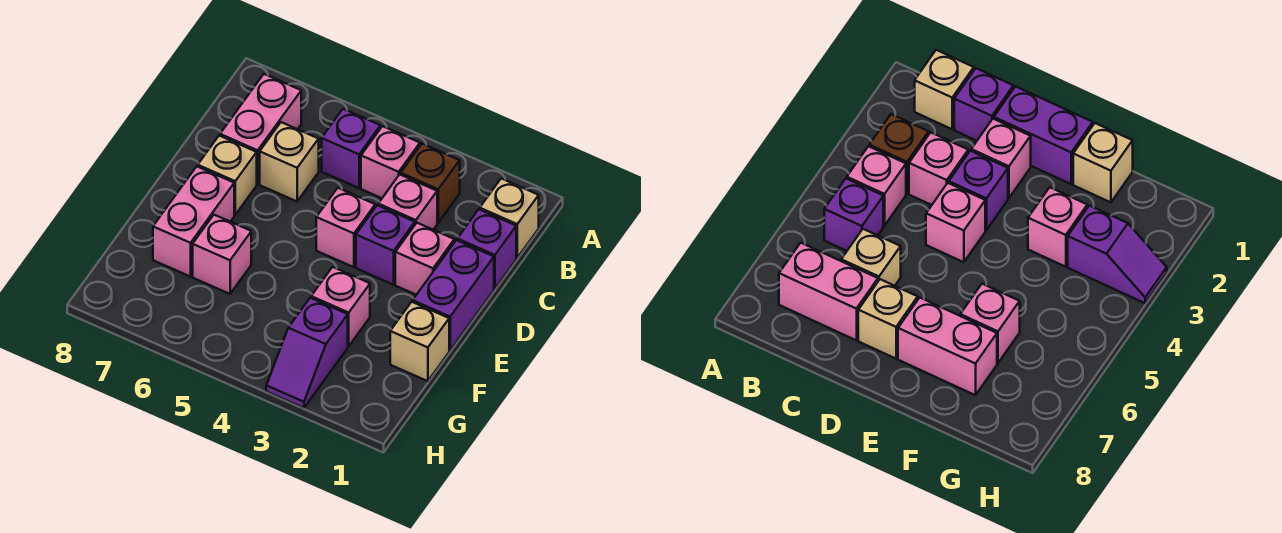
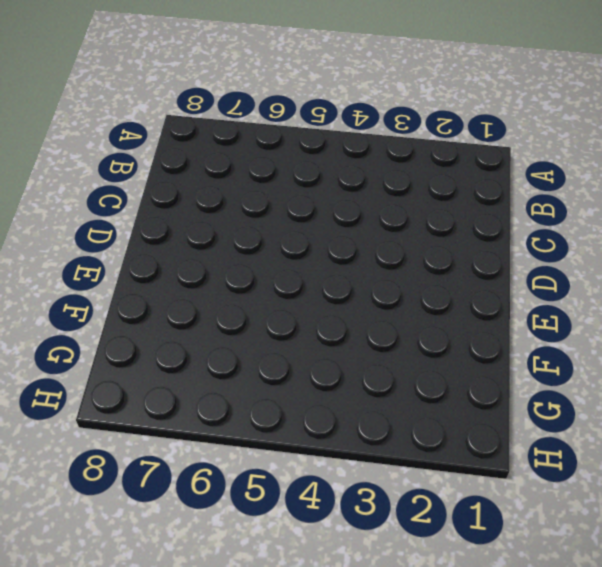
none -> tan brick B1 level 1
none -> brown brick B3 level 1
none -> pink brick B4 level 1

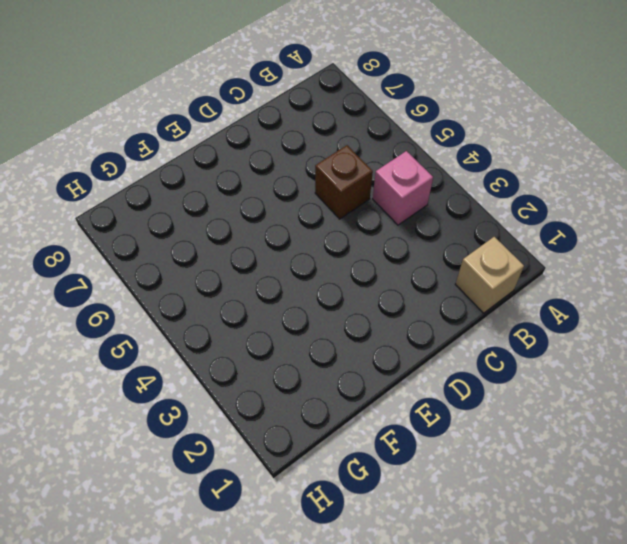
brown brick C5 level 1 -> brown brick B3 level 1
none -> purple brick B5 level 1
none -> pink brick B7:C7 level 1
none -> purple brick C1 level 1

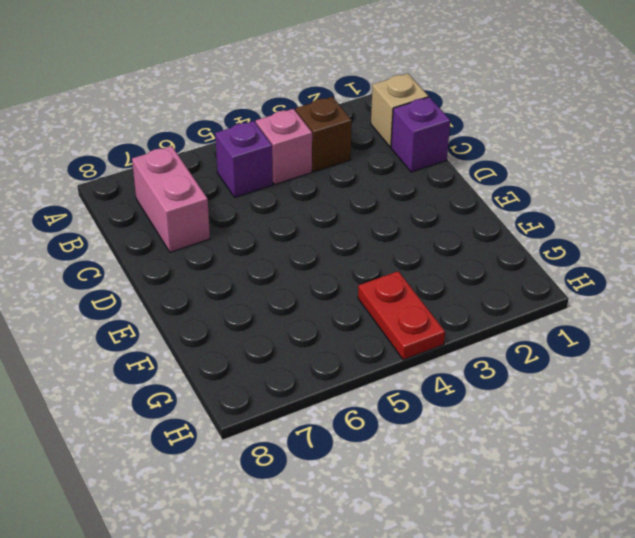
red plate G4:H4 level 1 -> none
none -> pink brick C3 level 1
none -> tan brick C6 level 1
none -> purple brick D1:E1 level 1

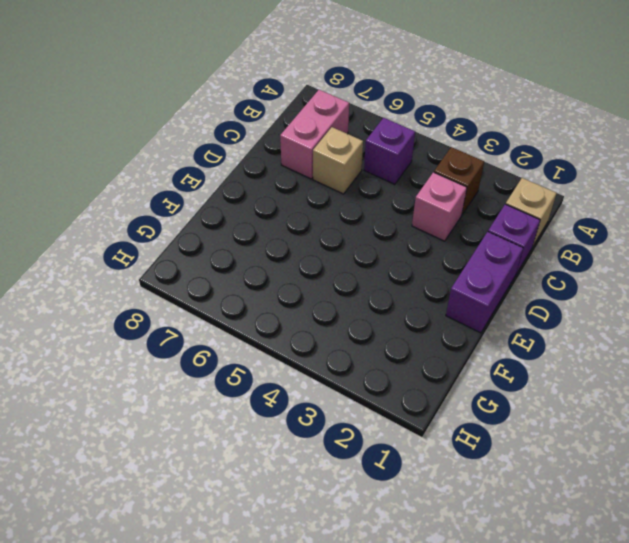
none -> pink brick B4 level 1
none -> pink brick D2 level 1
none -> purple brick D3 level 1

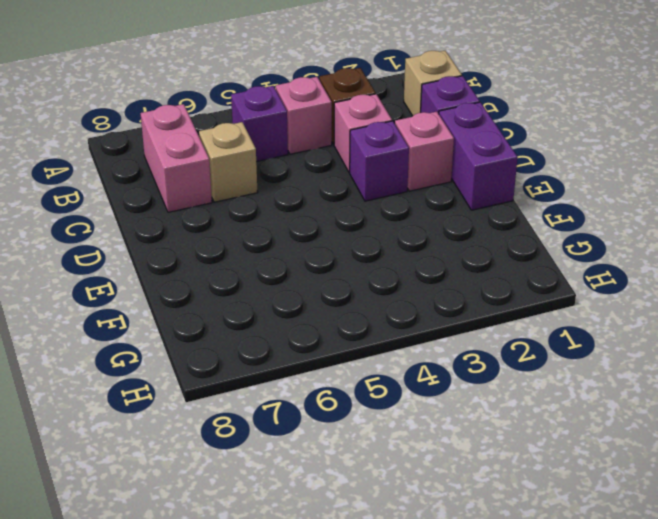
none -> pink brick D4 level 1
none -> tan brick D7 level 1
none -> pink brick E7:F7 level 1

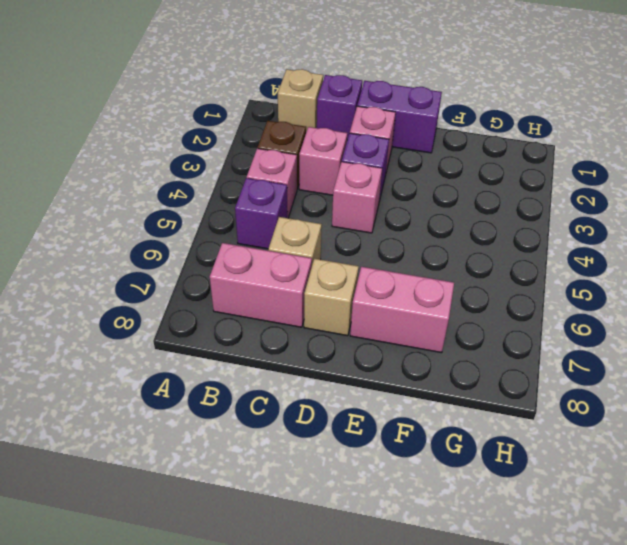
none -> tan brick F1 level 1
none -> pink brick F3 level 1
none -> pink brick F6 level 1

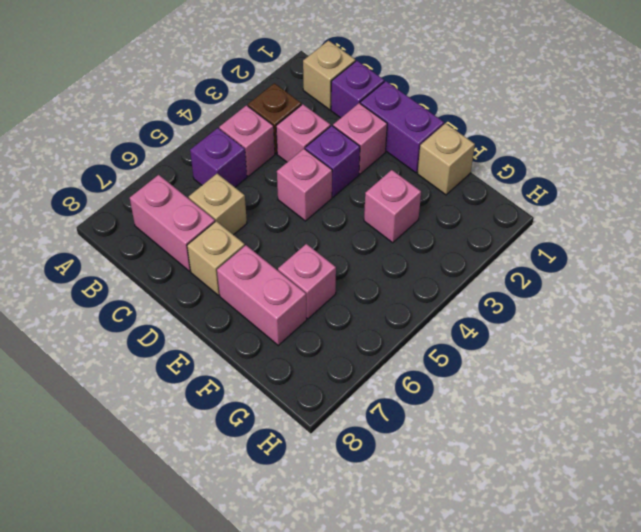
none -> purple slope G3:H3 level 1 top G

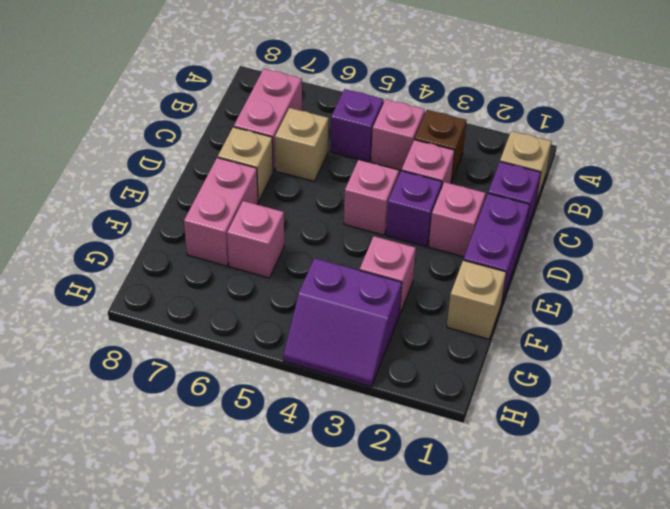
purple slope G3:H4 level 1 top G -> purple slope G3:H3 level 1 top G

